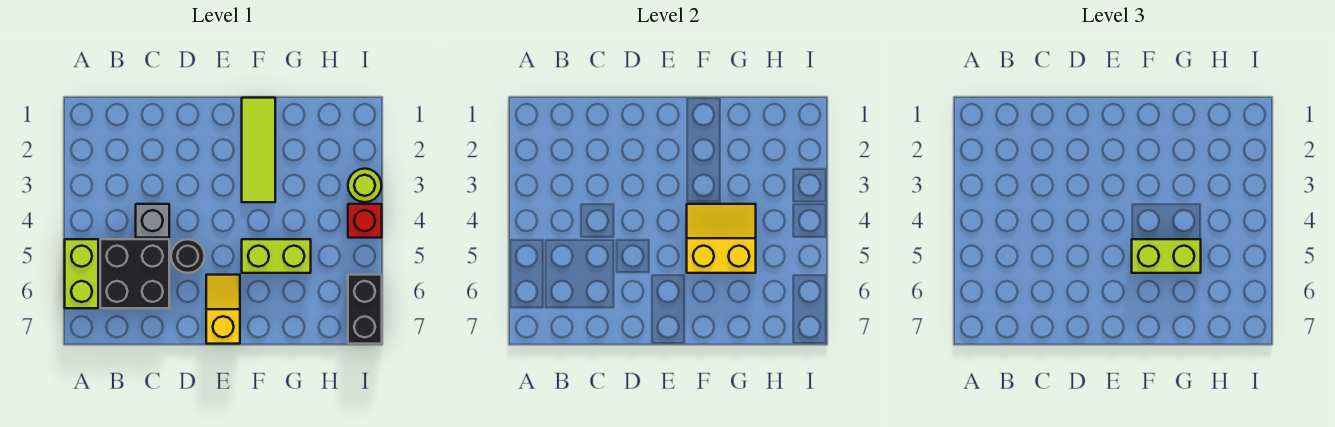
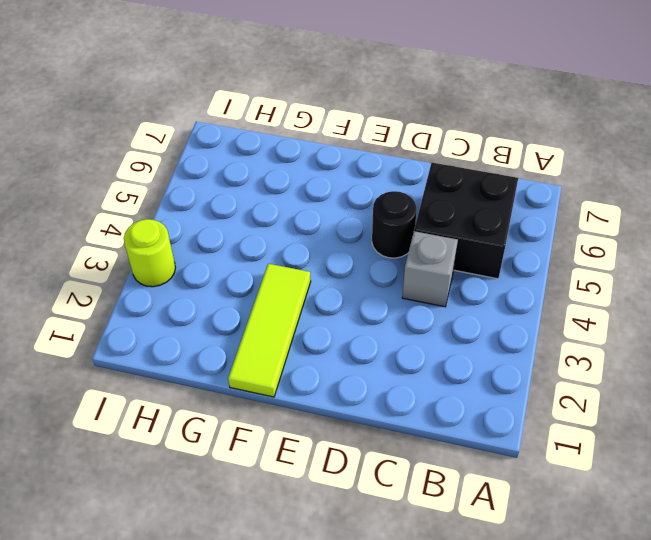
none -> lime brick A5:A6 level 1
none -> yellow slope E6:E7 level 1 top 7
none -> lime brick F5:G5 level 1

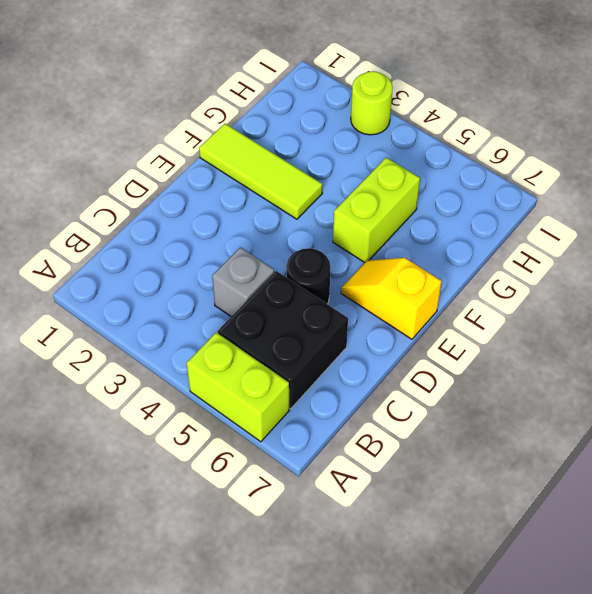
none -> red brick I4 level 1
none -> black brick I6:I7 level 1
none -> yellow slope F4:G5 level 2 top 5

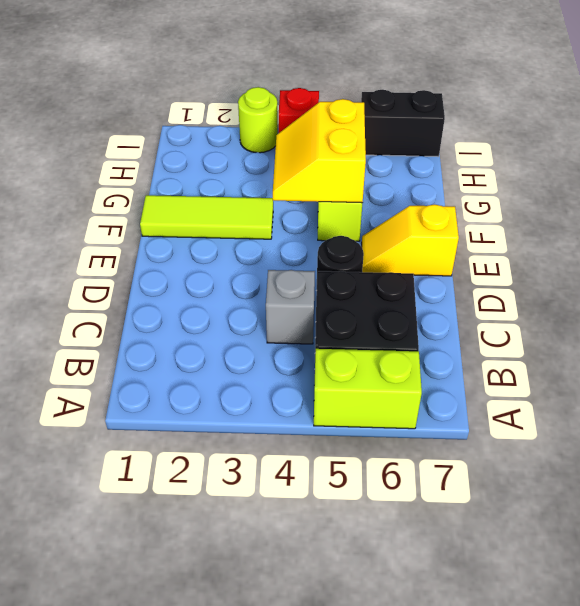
none -> lime brick F5:G5 level 3

